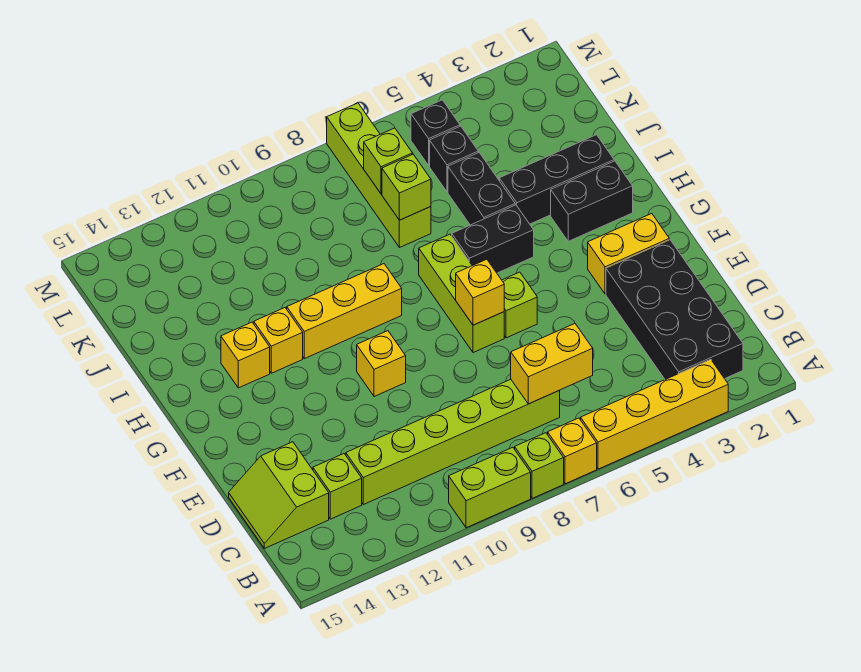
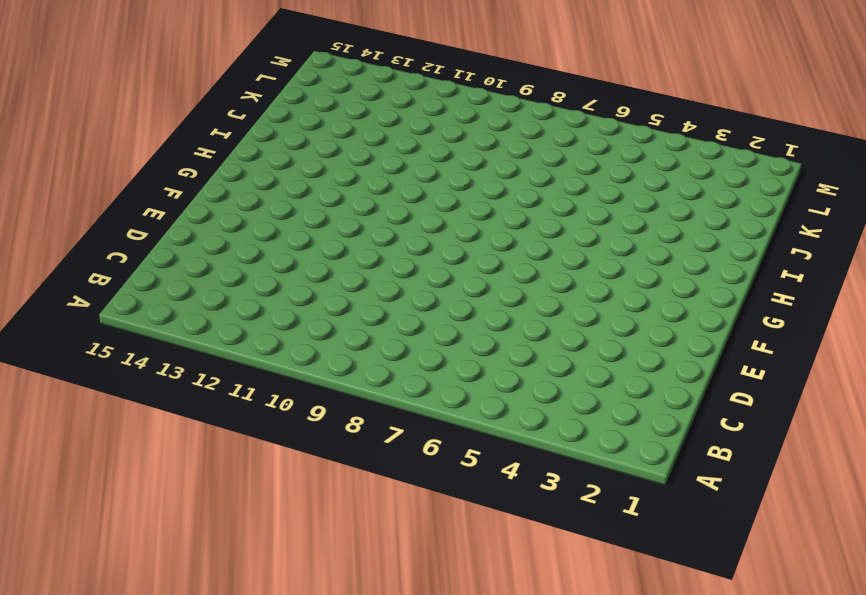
none -> yellow brick A3:A6 level 1
none -> yellow brick A7 level 1
none -> lime brick A8 level 1

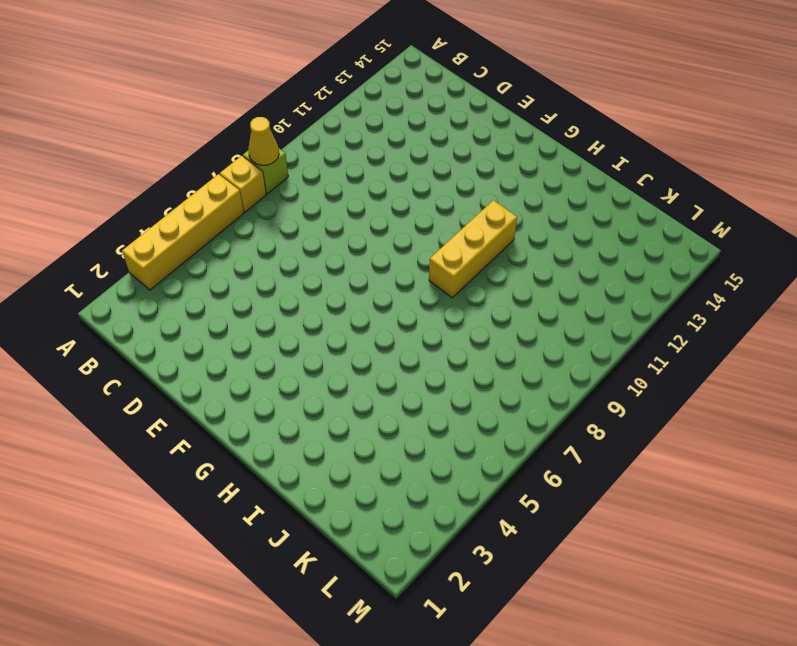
yellow cone A8 level 2 -> none
none -> lime brick A9:A10 level 1
none -> black brick B2:E3 level 1
none -> lime brick C7:C12 level 1

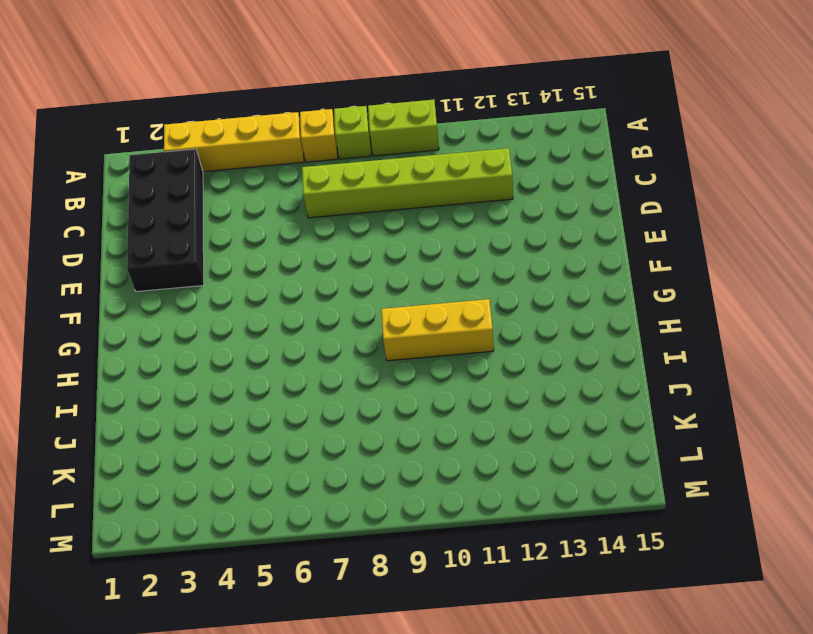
none -> lime brick C13 level 1
none -> lime slope C14:D15 level 1 top 14
none -> yellow brick F2:F3 level 1

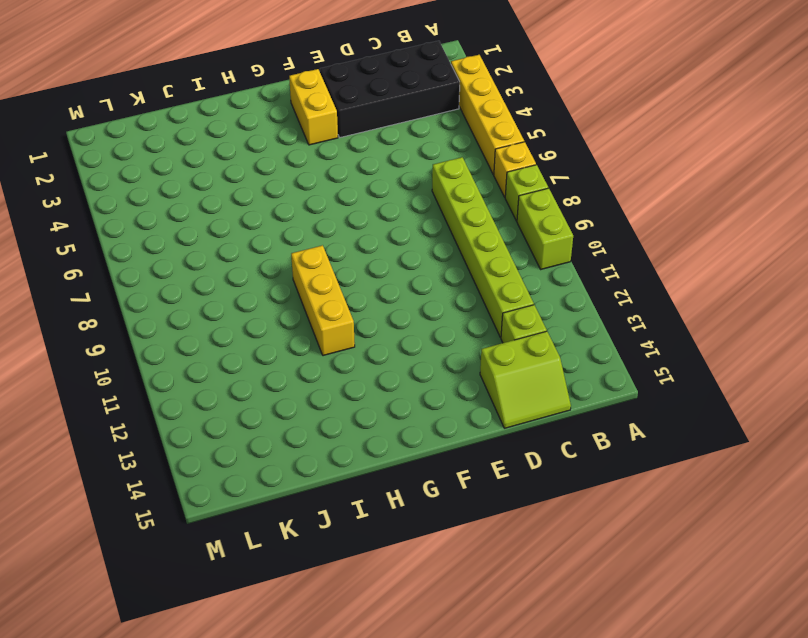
none -> lime brick F6 level 1
none -> lime brick F7:H7 level 1
none -> yellow brick F10 level 1

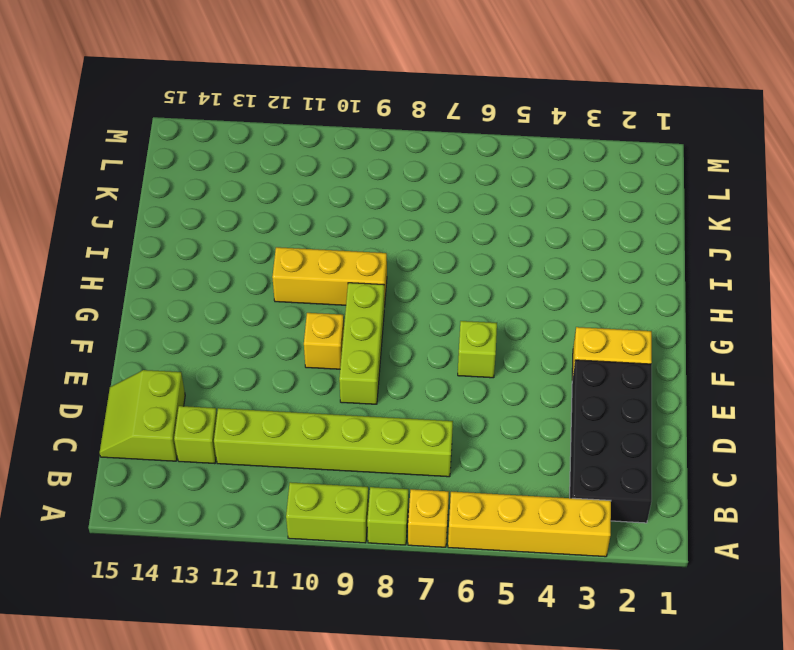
lime brick E9:G9 level 1 -> lime brick F7:H7 level 1
none -> black brick H2:H3 level 1
none -> black brick H5:H6 level 1
none -> yellow brick H12 level 1

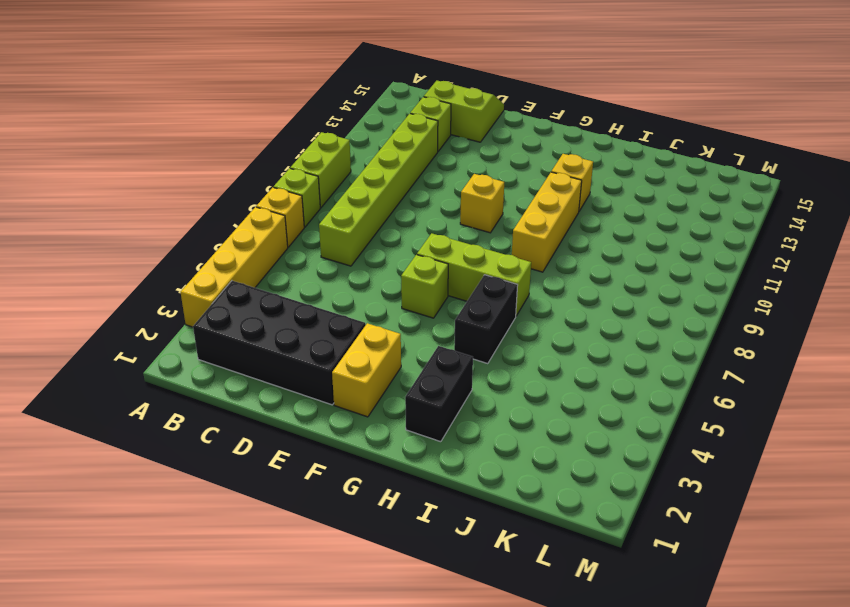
none -> yellow brick H13 level 1
none -> black brick I2:I4 level 1
none -> black brick I5:J5 level 1

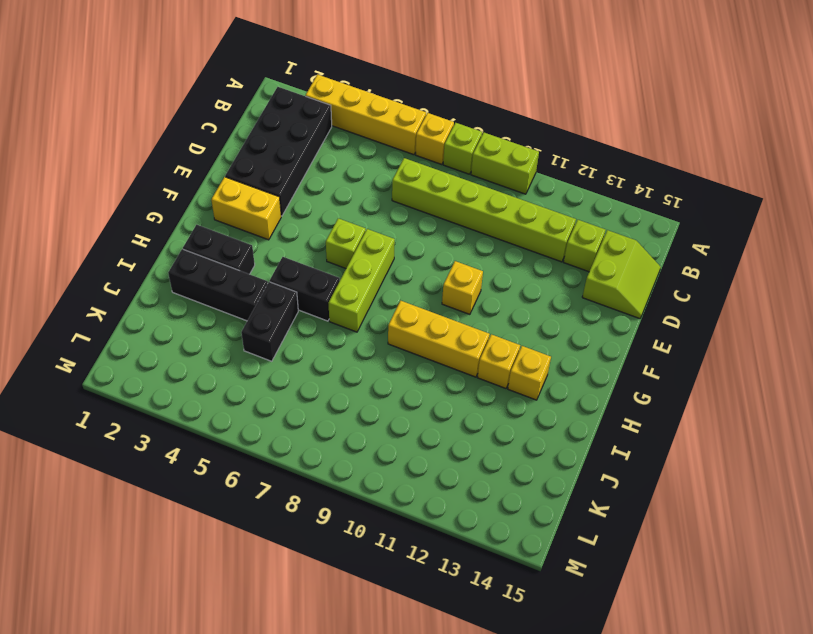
none -> lime brick J7:M7 level 1
none -> black brick K5 level 1
none -> black brick L5 level 1

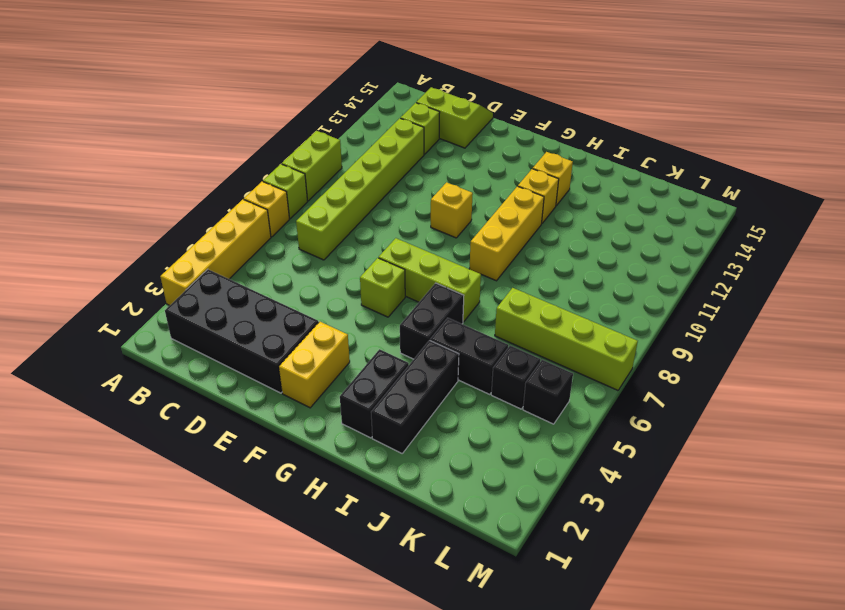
none -> yellow brick C6:C7 level 2
none -> yellow brick F7 level 2
none -> lime brick J7 level 2

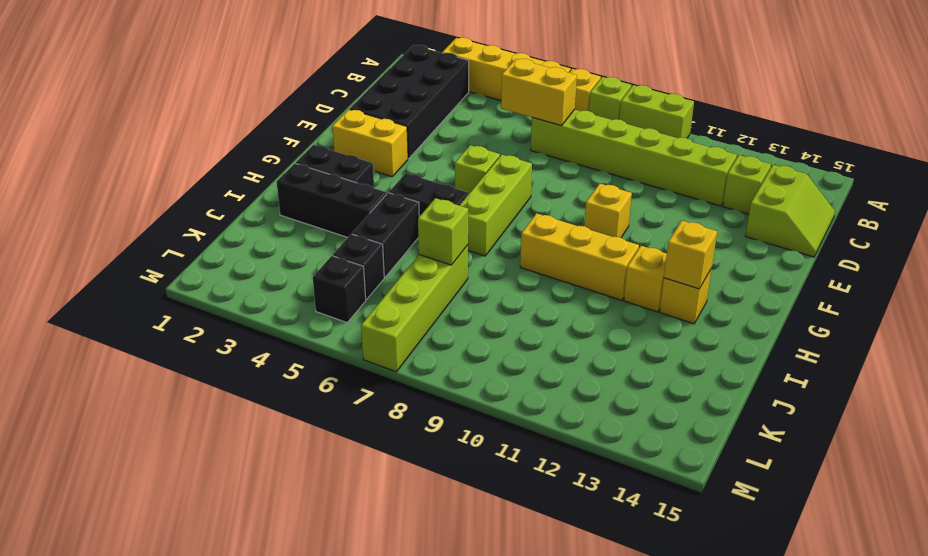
yellow brick H13 level 2 -> yellow brick F7 level 2
none -> lime brick K7 level 2

